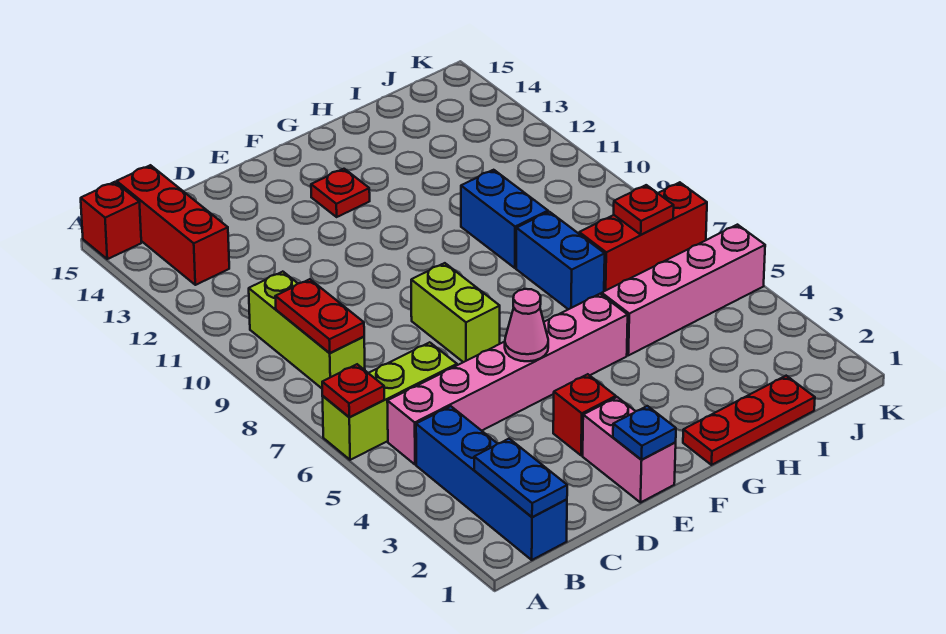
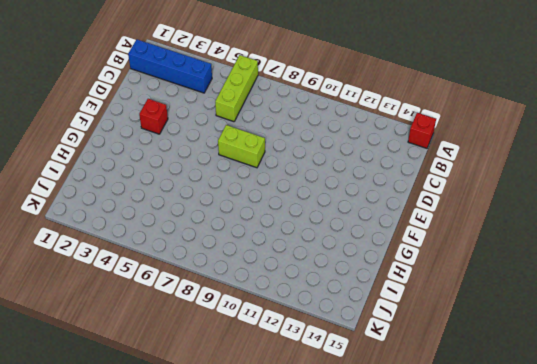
none -> pink brick B5:G5 level 1
none -> lime brick B8:B10 level 1
none -> red brick B13:B15 level 1

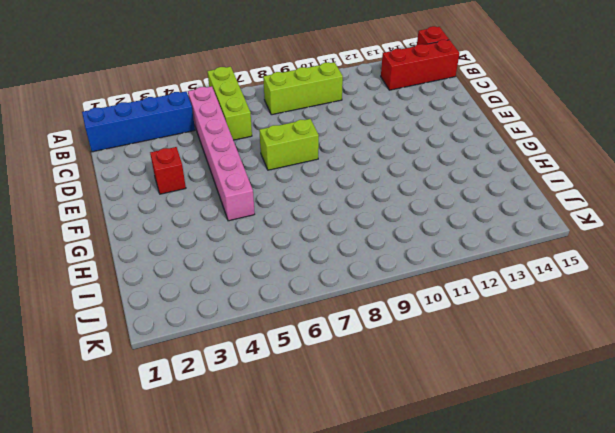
none -> pink brick E1:E2 level 1
none -> red plate F13 level 1
none -> red plate G1:I1 level 1

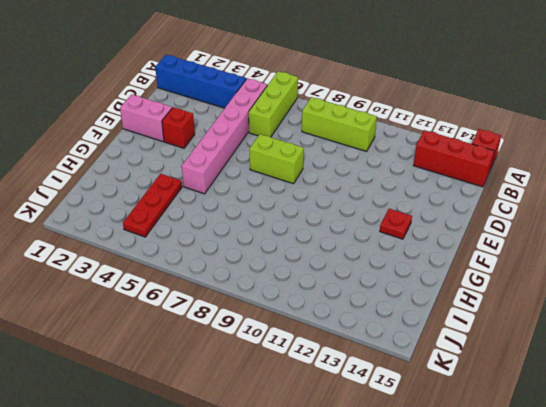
red plate H4:J4 level 1 -> red plate G1:I1 level 1
none -> pink brick H5:K5 level 1
none -> blue brick H7:H8 level 1
none -> blue brick H9:H10 level 1

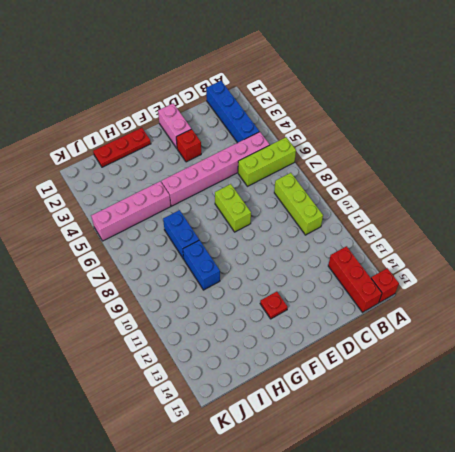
none -> red brick I7:K7 level 1
none -> red plate A6 level 2
none -> blue plate B1:B2 level 2

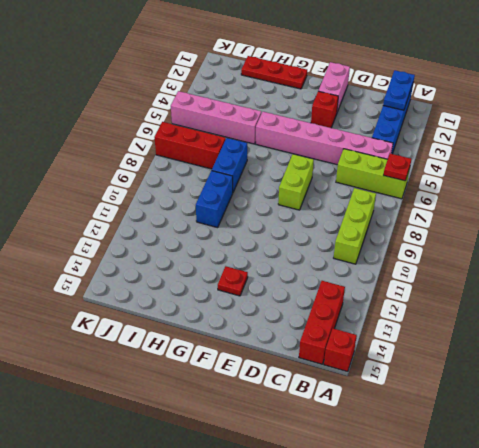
none -> red plate B8:B9 level 2
none -> blue plate E1 level 2
none -> pink cone E5 level 2

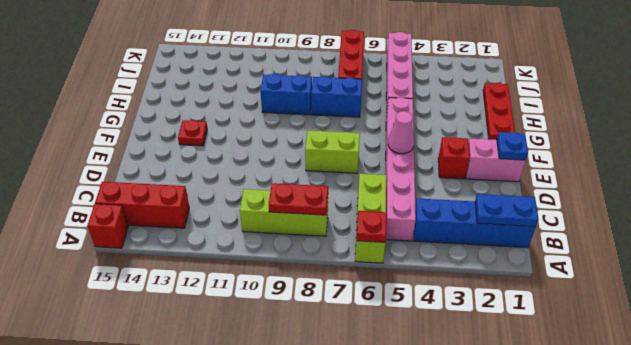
none -> red plate J7 level 2

